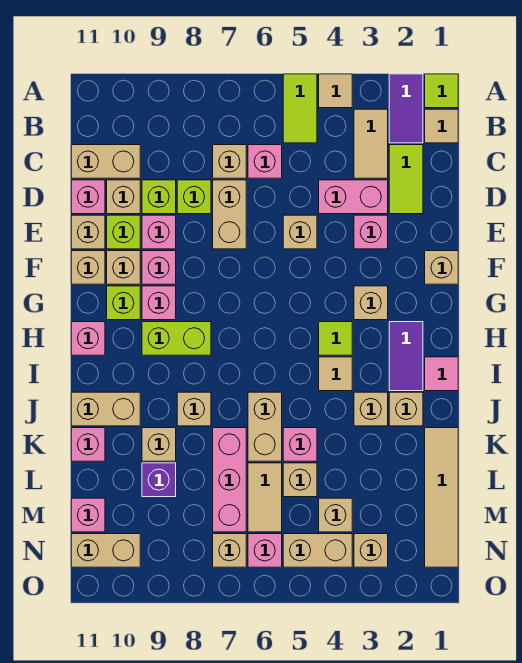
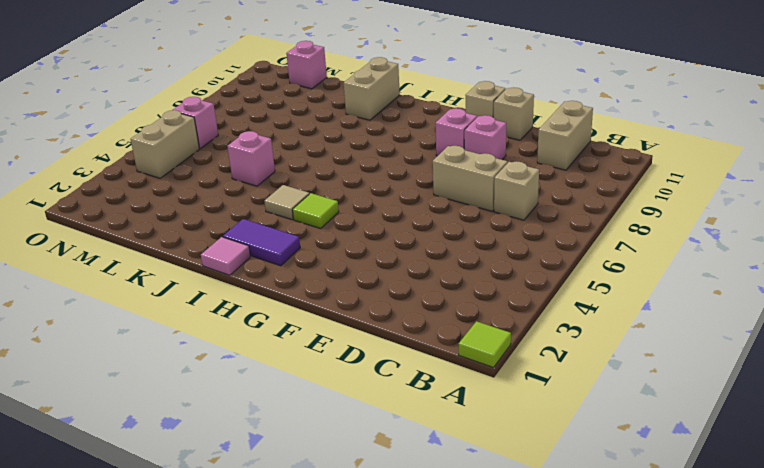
none -> purple tile A2:B2 level 1
none -> tan tile A4 level 1
none -> lime tile A5:B5 level 1
none -> tan tile B1 level 1

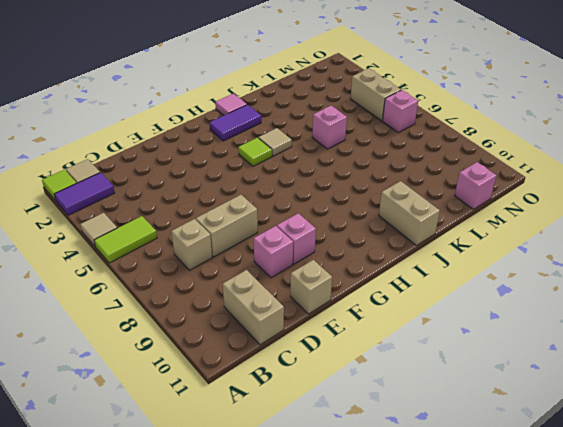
none -> tan tile B3:C3 level 1
none -> lime tile C2:D2 level 1
none -> pink brick C6 level 1
none -> pink brick D3:D4 level 1

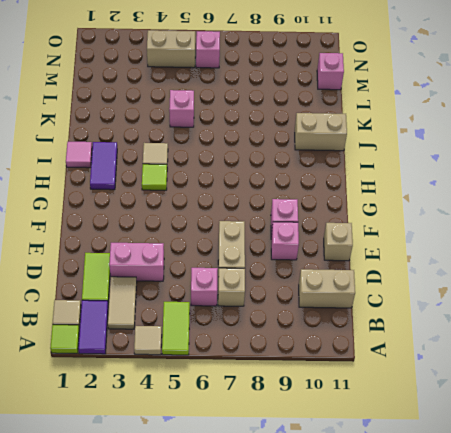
none -> lime brick D8 level 1
none -> lime brick D9 level 1
none -> tan brick D10 level 1
none -> pink brick D11 level 1

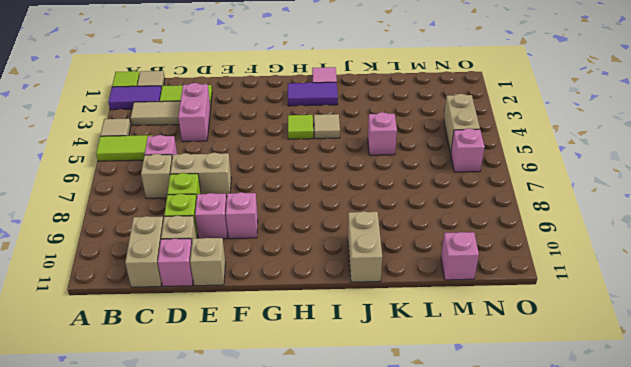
none -> pink brick E3 level 1
none -> tan brick E5 level 1
none -> lime brick E10 level 1
none -> tan brick F1 level 1

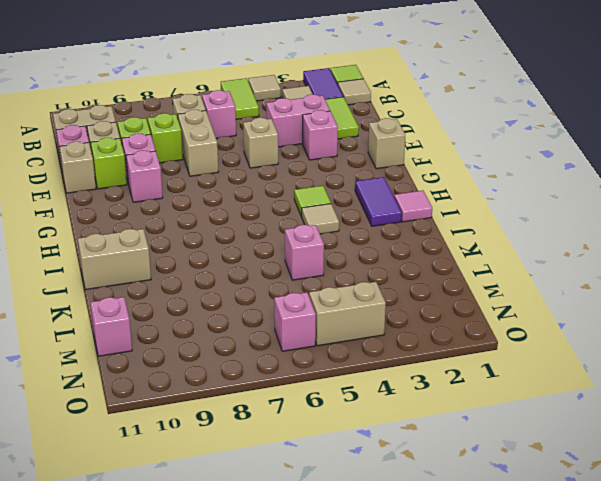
none -> tan brick F10 level 1
none -> tan brick F11 level 1
none -> tan brick G3 level 1
none -> pink brick G9 level 1

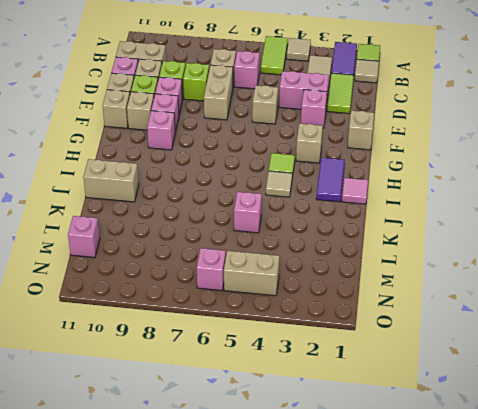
none -> lime brick G10 level 1
none -> lime brick H8:H9 level 1
none -> pink brick H11 level 1
none -> tan brick J2 level 1

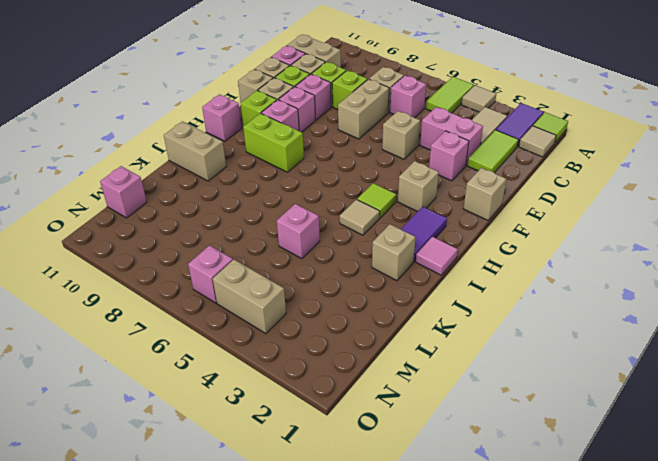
none -> tan brick J3 level 1
none -> tan brick J6:K6 level 1
none -> tan brick J8 level 1
none -> tan tile K1:N1 level 1

